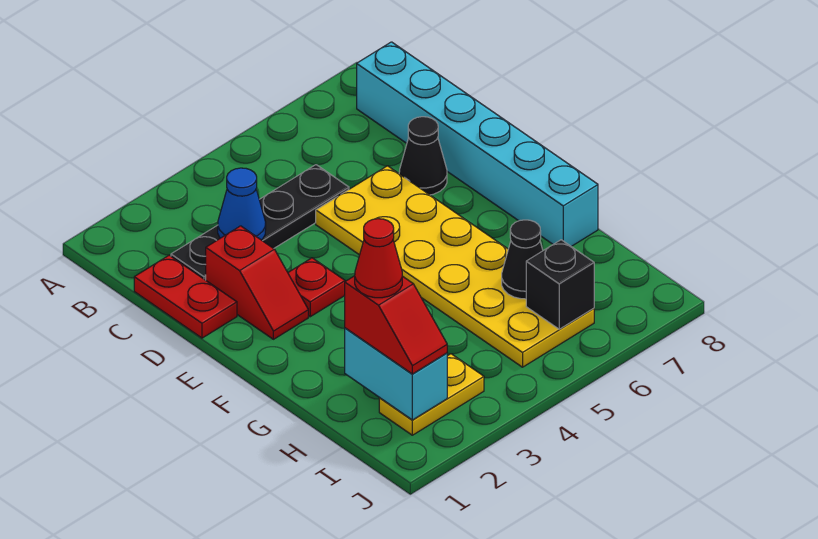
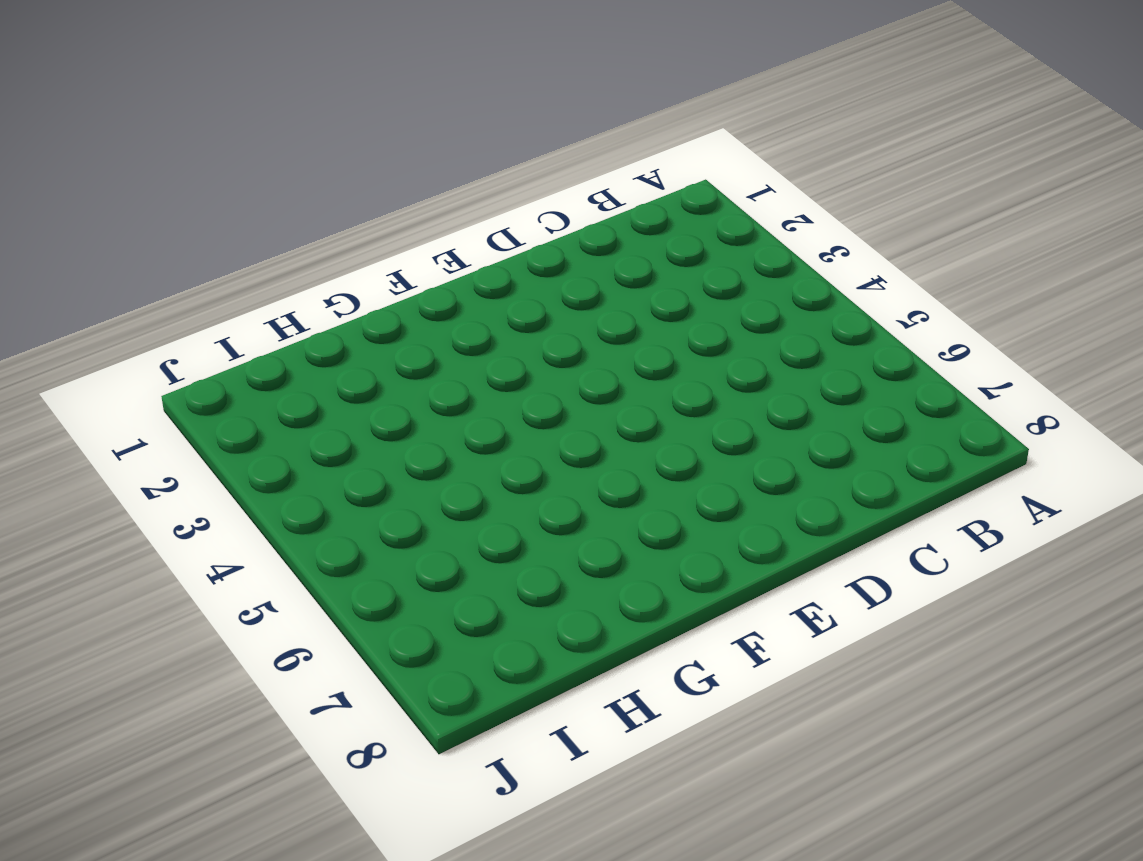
none -> cyan brick B8:G8 level 1
none -> red plate C1:D1 level 1
none -> black plate C2:C5 level 1

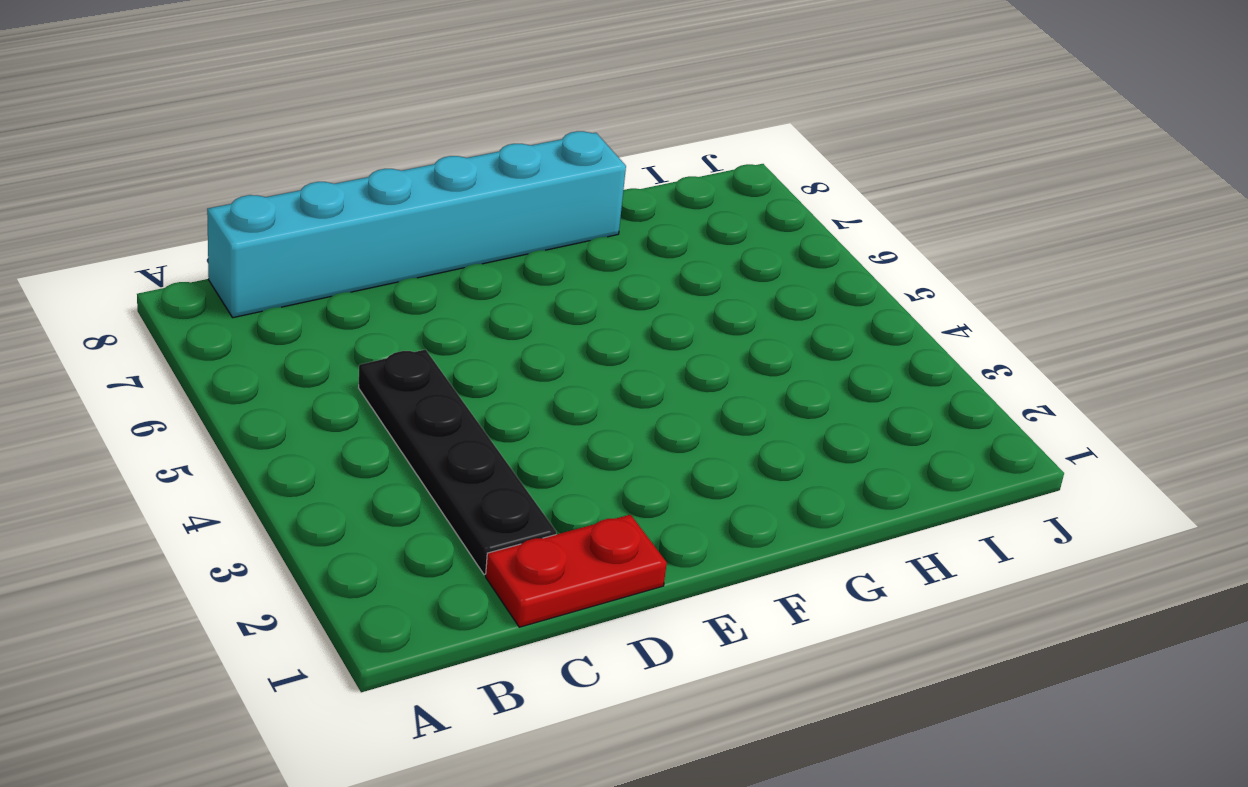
none -> red slope D2:E2 level 1 top D
none -> yellow plate D5:I6 level 1
none -> black cone D7 level 1

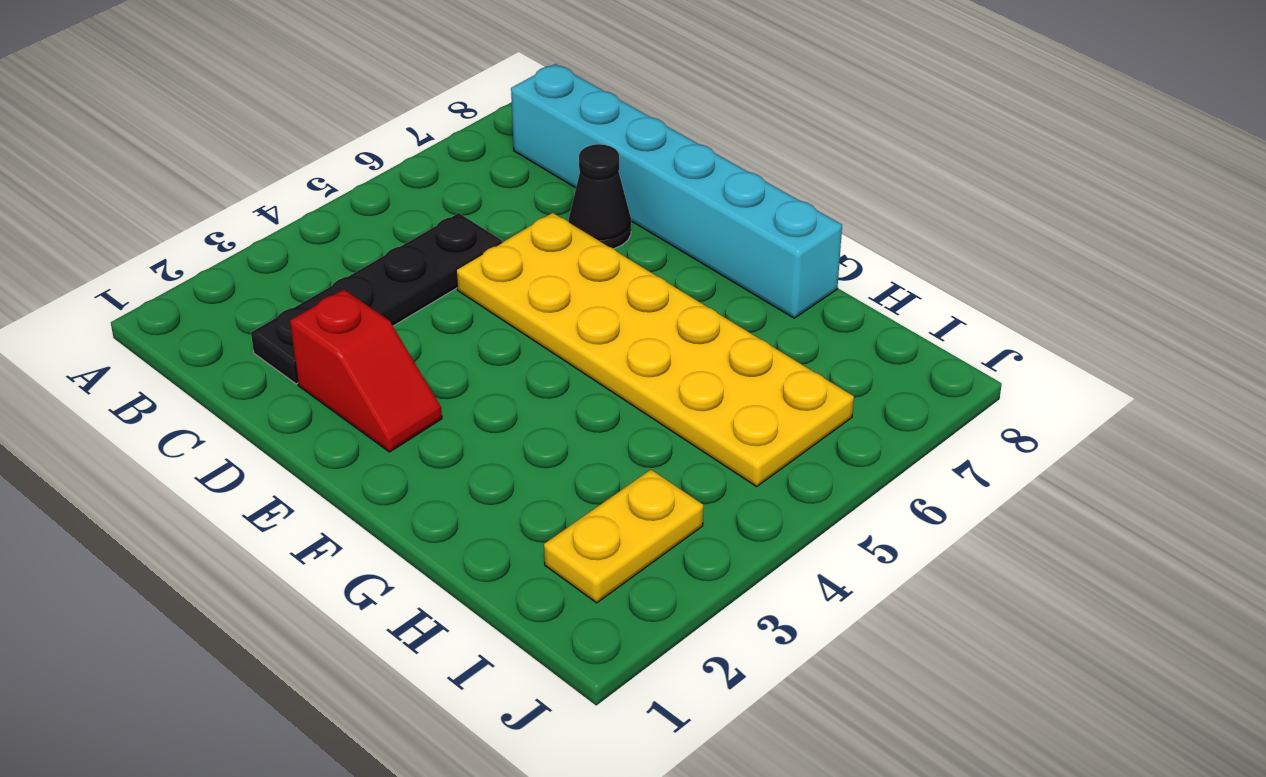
none -> red plate C1:D1 level 1
none -> red plate E3 level 1
none -> blue cone C3 level 2

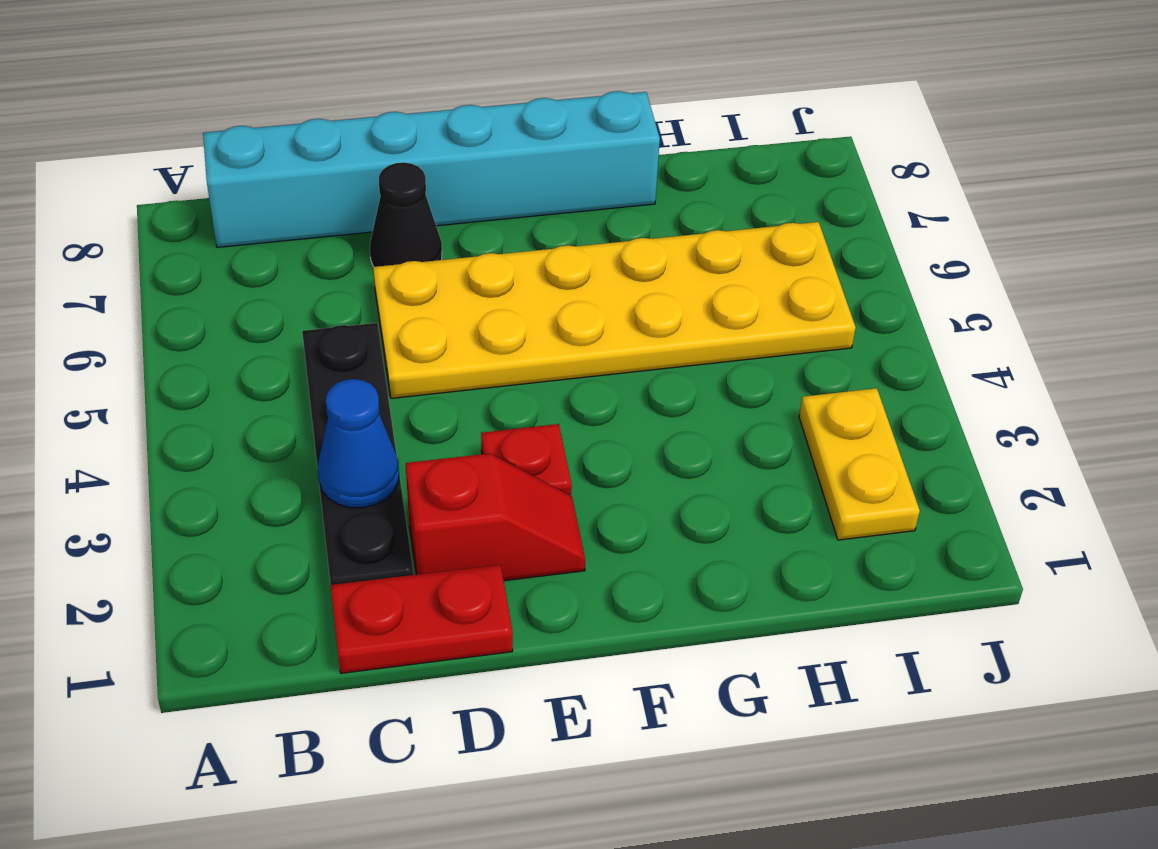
none -> cyan brick H2:I2 level 2
none -> black cone H6 level 2
none -> black brick I6 level 2

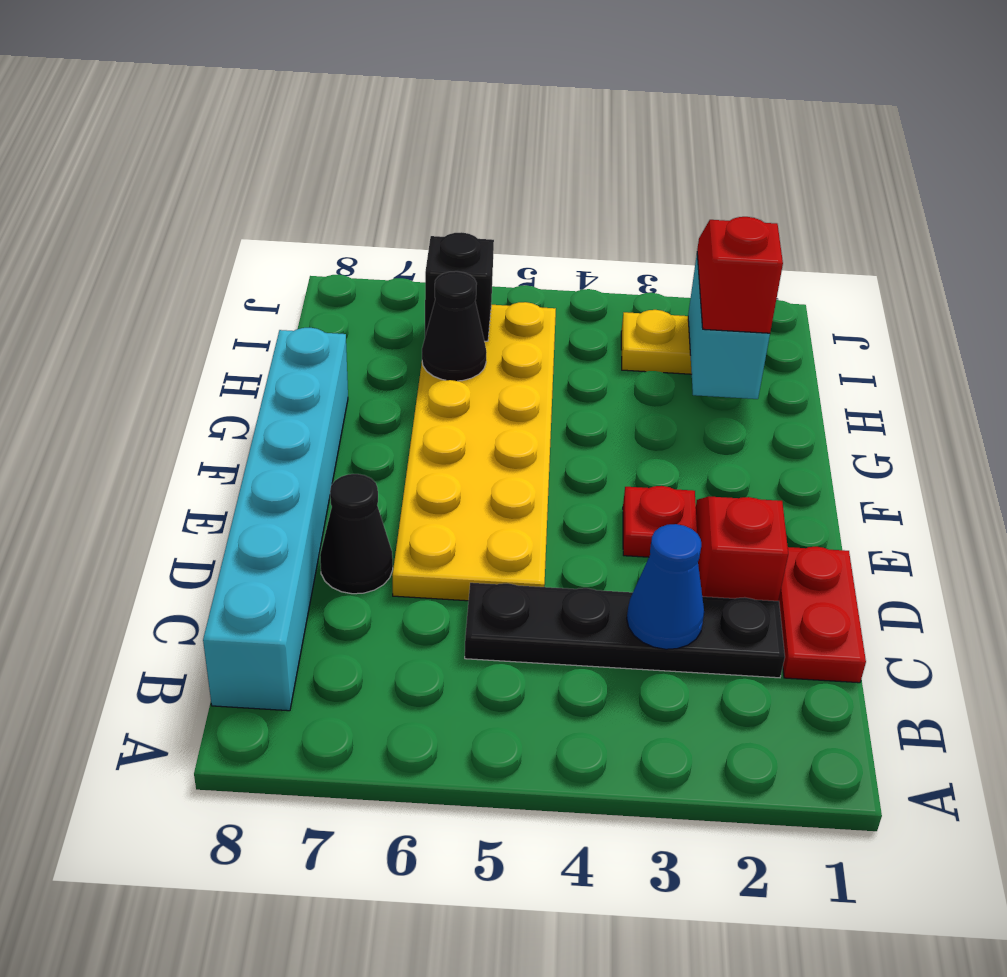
none -> red cone H2 level 4

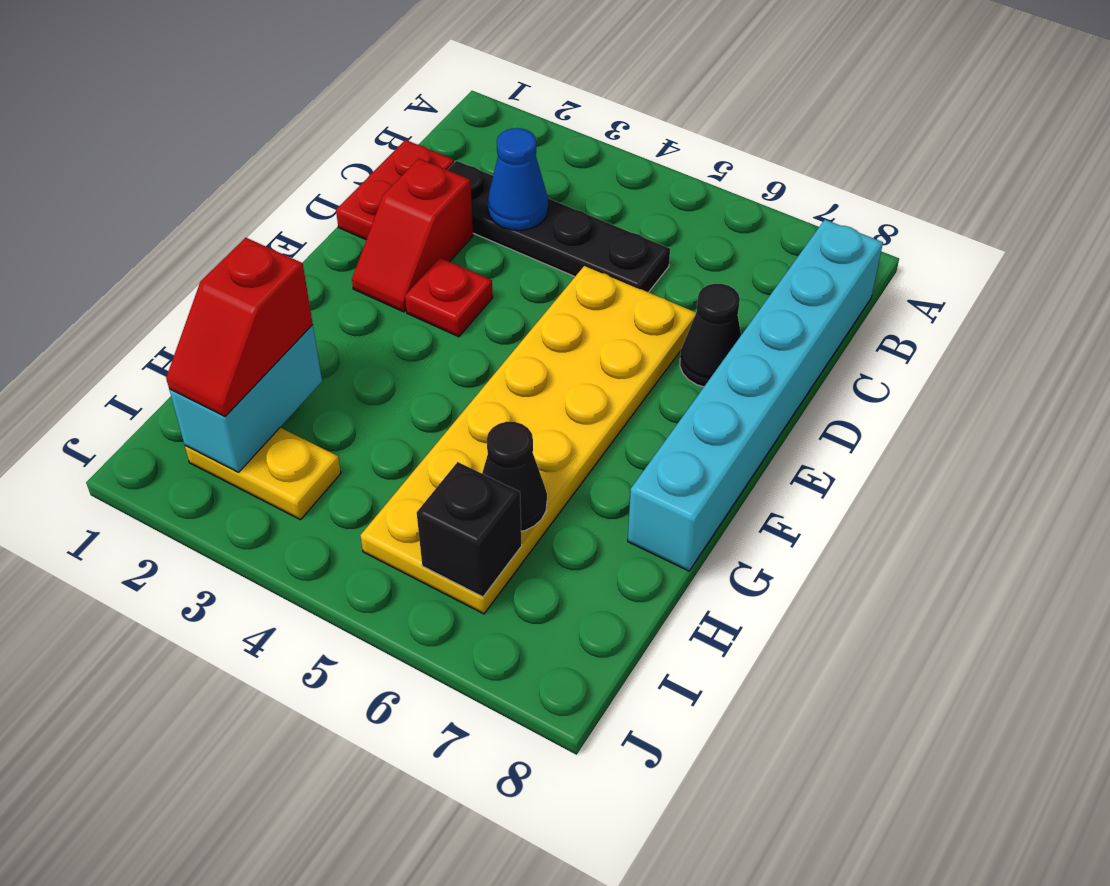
none -> red cone H2 level 4

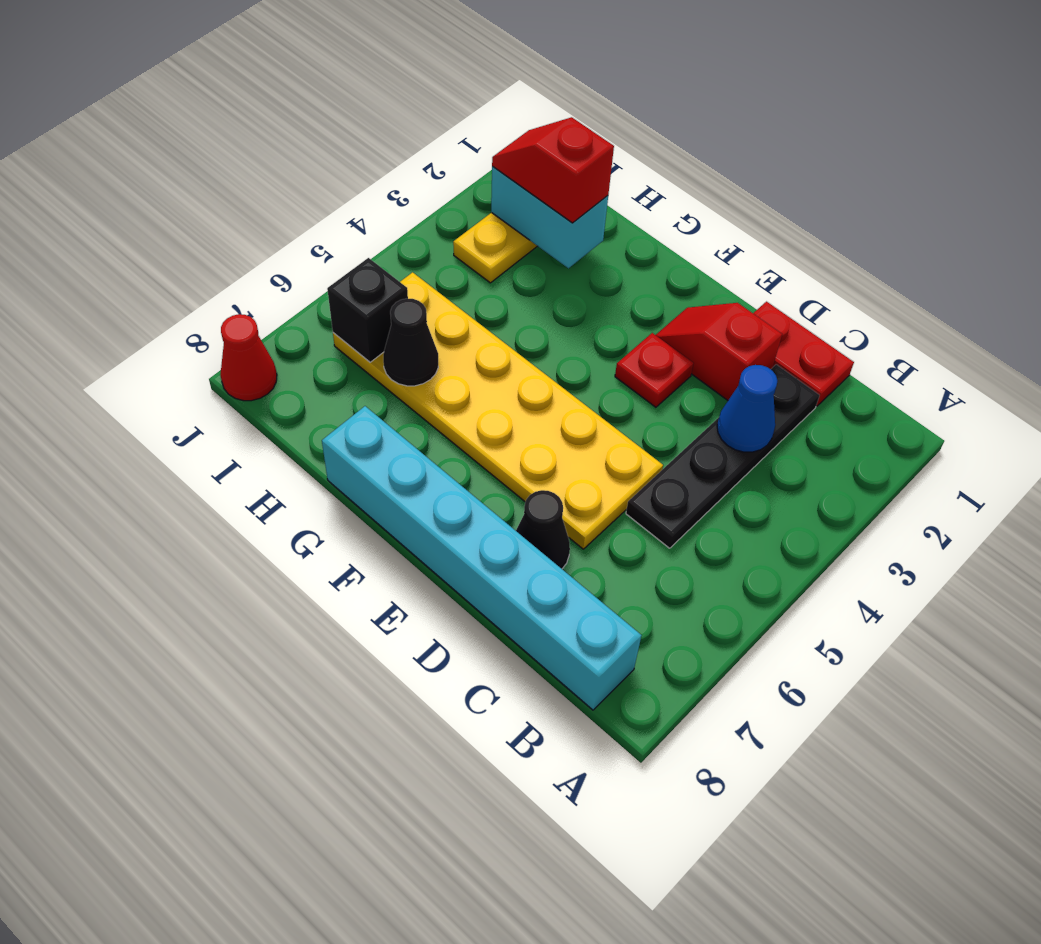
red cone J8 level 1 -> red cone H2 level 4

